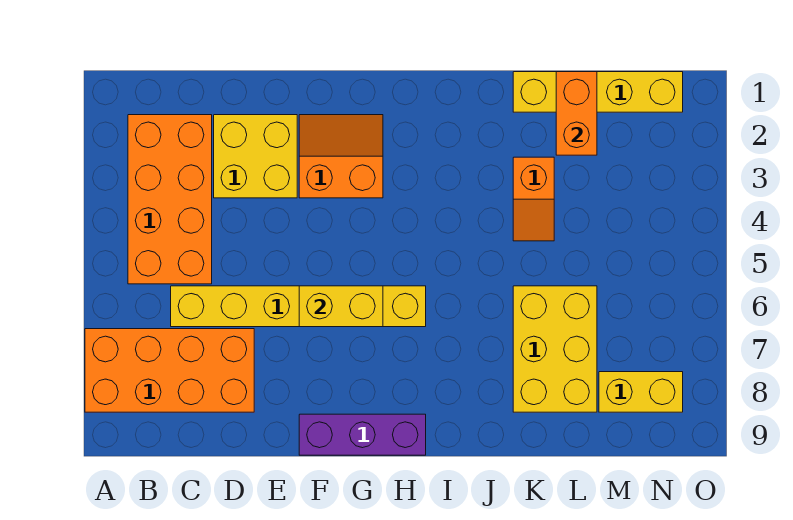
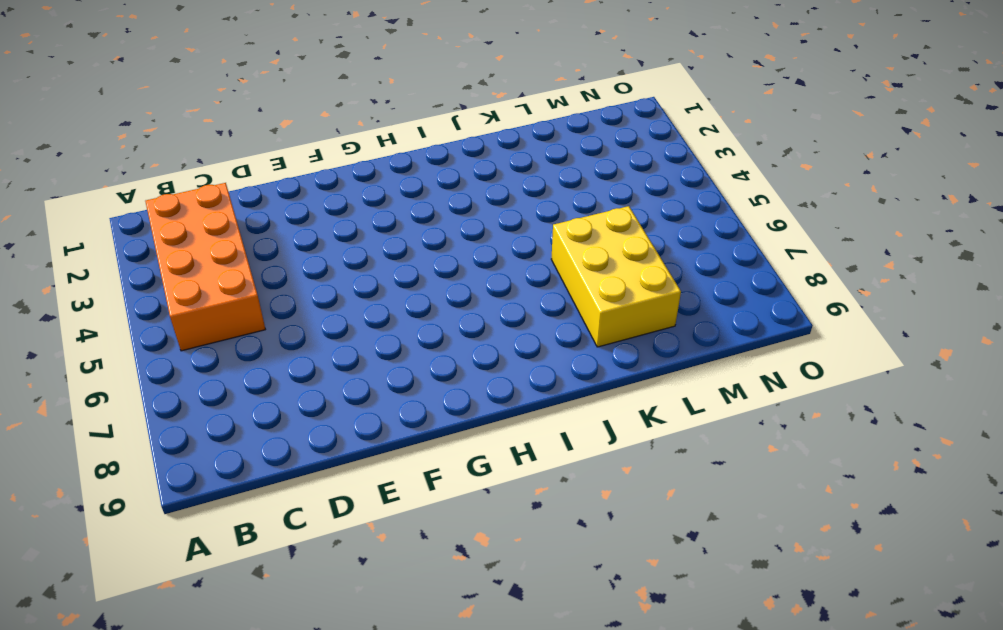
none -> orange brick A7:D8 level 1
none -> yellow brick C6:H6 level 1
none -> yellow brick D2:E3 level 1

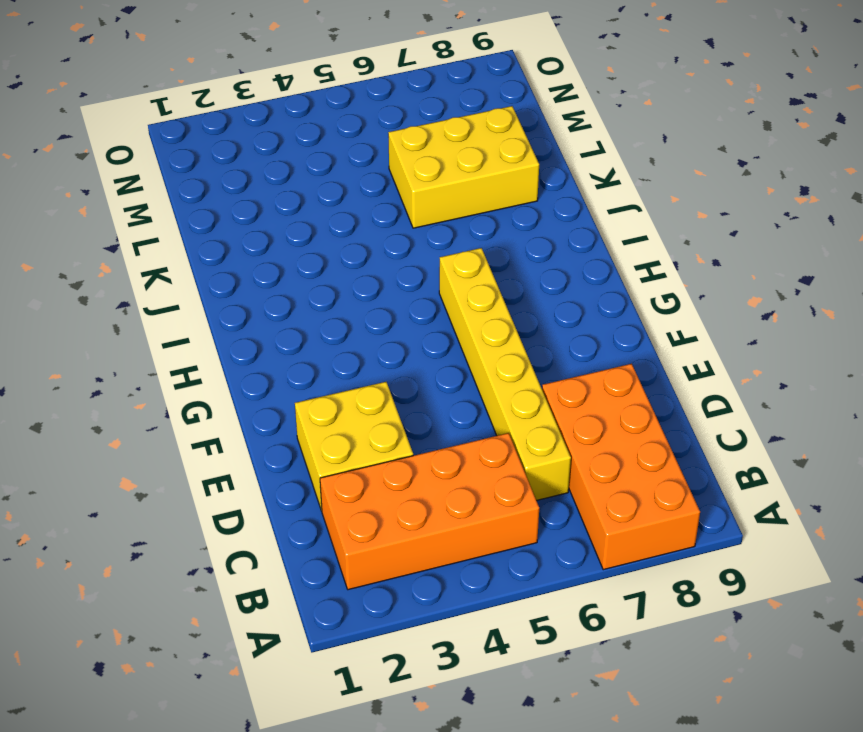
none -> orange slope F2:G3 level 1 top 3
none -> purple brick F9:H9 level 1
none -> yellow brick K1:N1 level 1

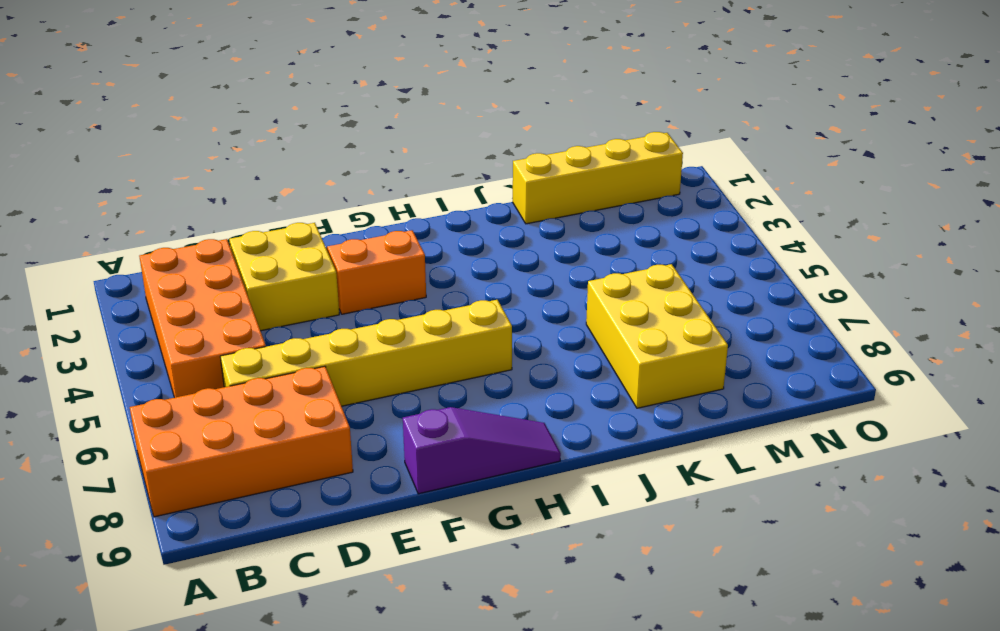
purple slope F9:H9 level 1 top F -> purple brick F9:H9 level 1
none -> orange slope K3:K4 level 1 top 3
none -> yellow brick M8:N8 level 1
none -> yellow brick F6:G6 level 2

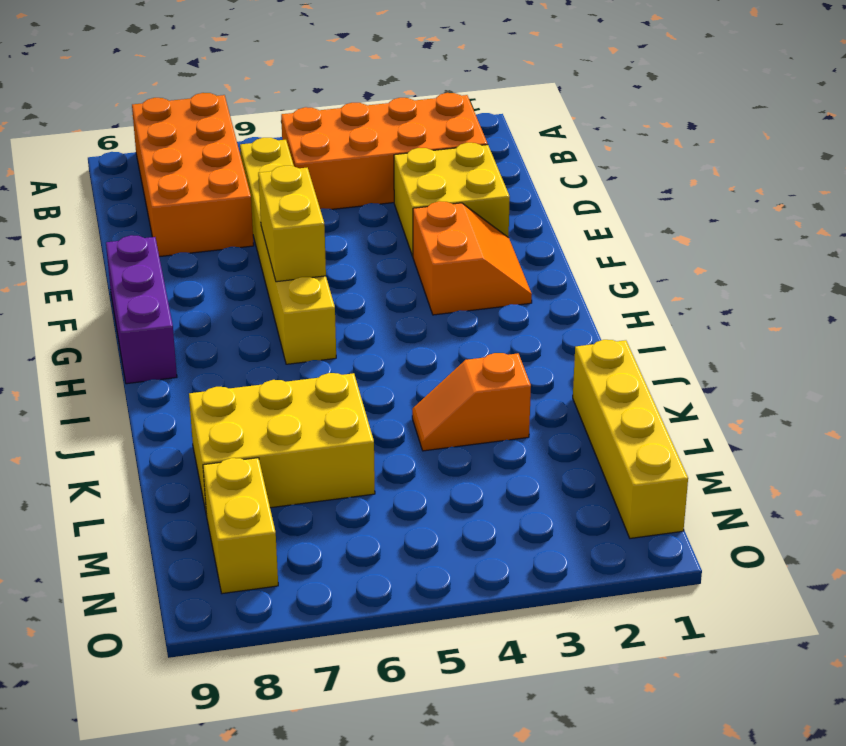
none -> orange brick L1:L2 level 2

